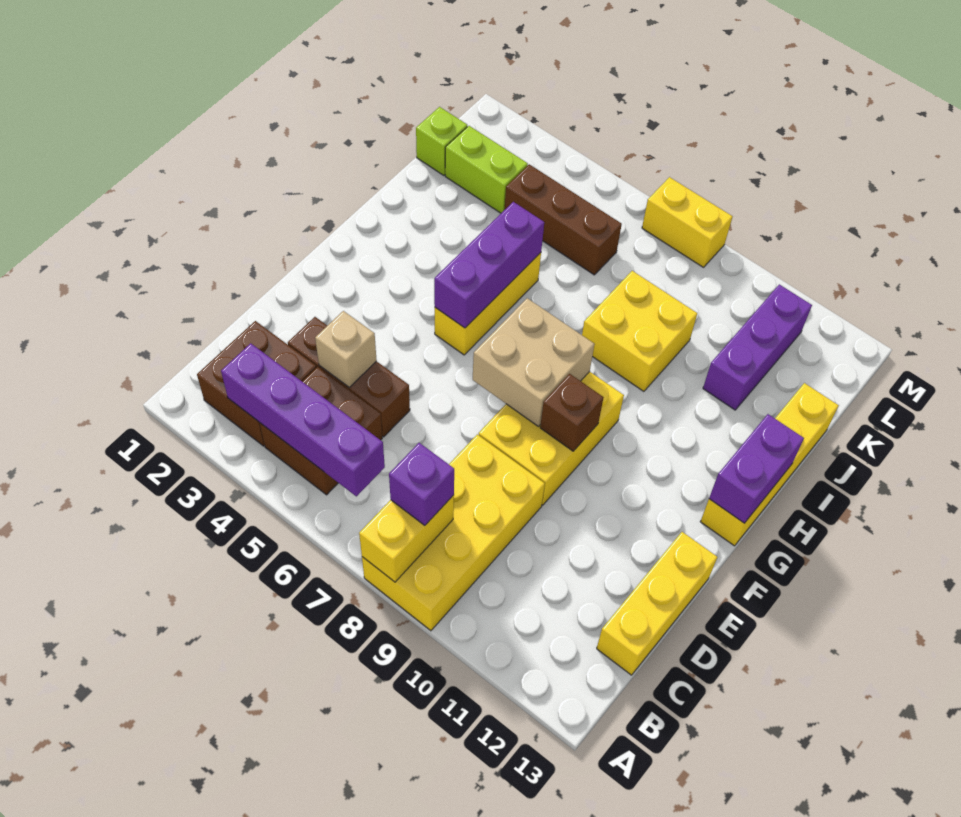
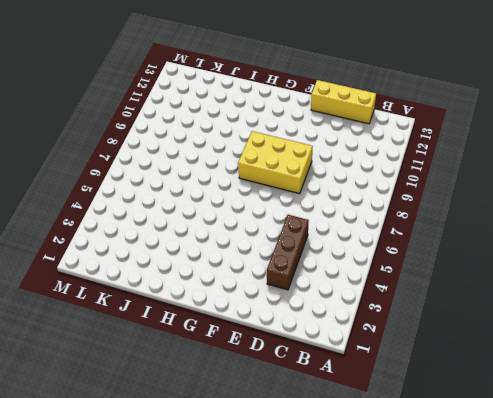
none -> yellow brick A8:D9 level 1
none -> brown brick B2:C3 level 1
none -> brown brick B4:C5 level 1

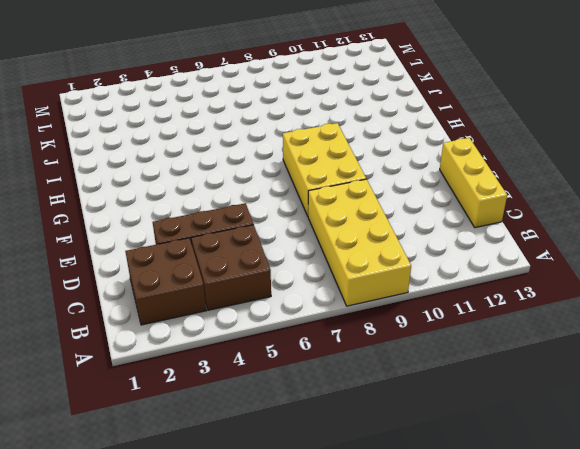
none -> yellow brick G5:I5 level 1
none -> yellow brick G13:J13 level 1
none -> yellow brick I8:J9 level 1

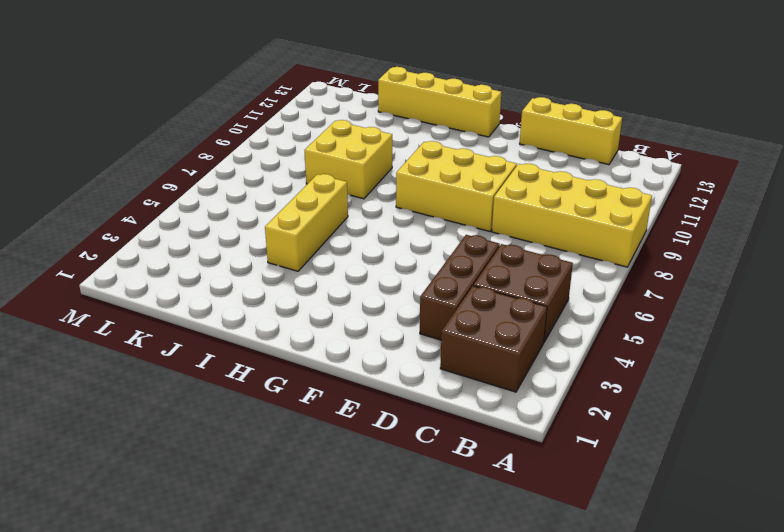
yellow brick I4:I6 level 1 -> yellow brick G5:I5 level 1
none -> purple brick J11:L11 level 1
none -> lime brick K1 level 1
none -> lime brick K2:K3 level 1

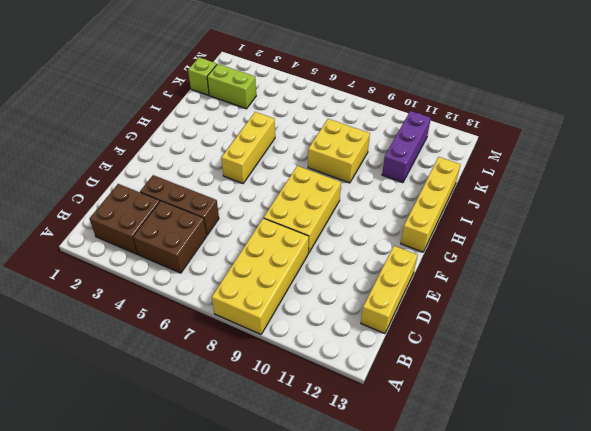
none -> brown brick K4:K6 level 1
none -> yellow brick M7:M8 level 1
none -> yellow brick A8:B8 level 2

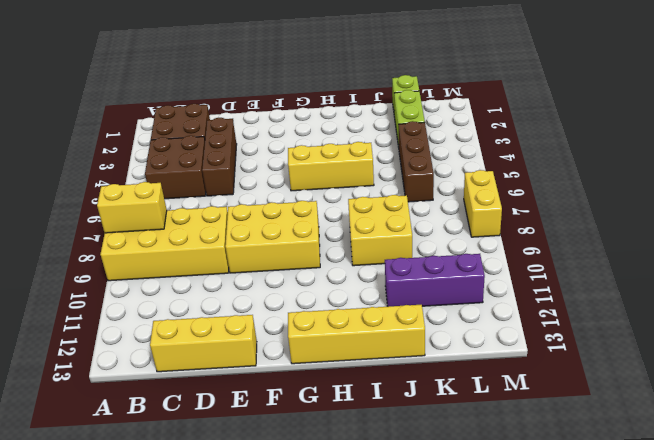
none -> purple brick B3:B6 level 2
none -> tan brick D4 level 2
none -> tan brick F7:G8 level 2

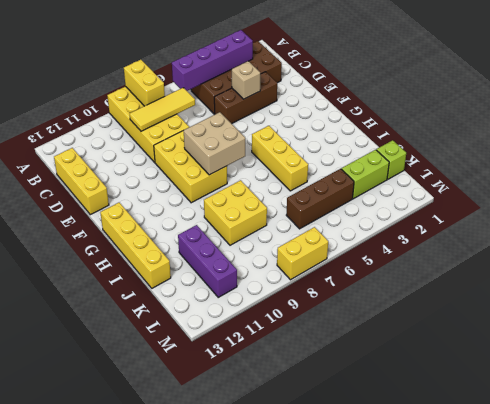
yellow tile C7:C9 level 2 -> none
none -> brown brick F9 level 2
none -> purple brick G5:I5 level 2
none -> purple brick G13:H13 level 2

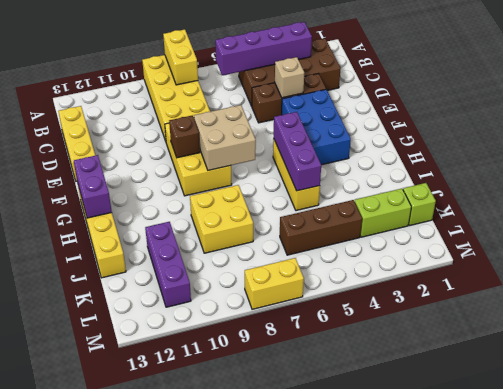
blue brick E3:G4 level 1 -> none
none -> purple brick B8 level 3

